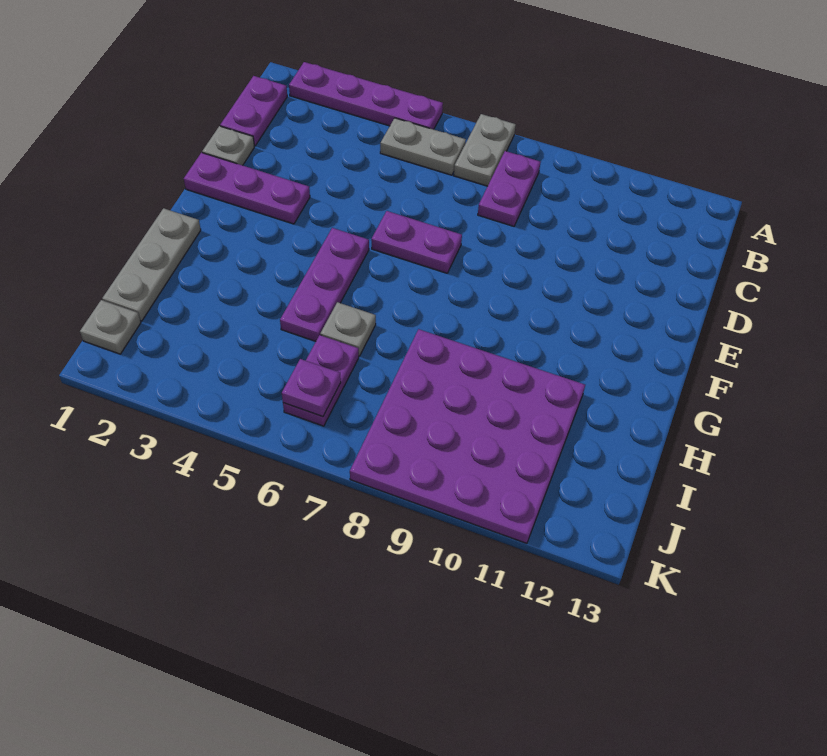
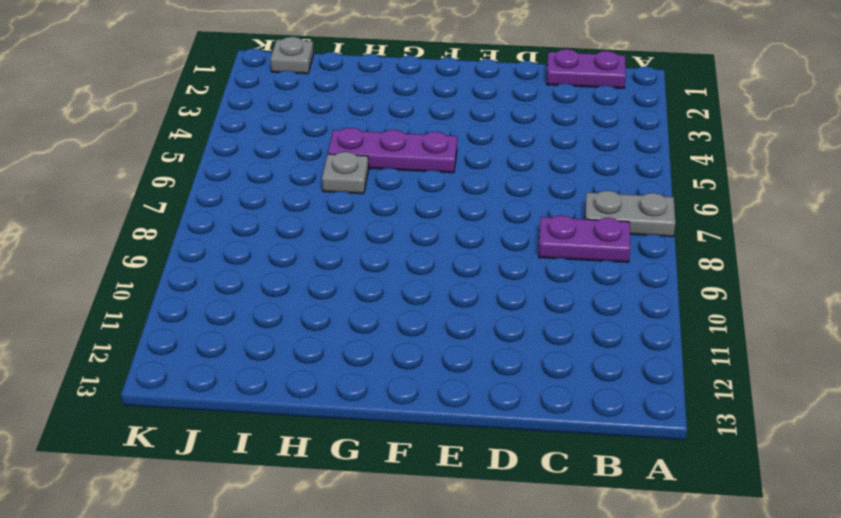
none -> purple plate A2:A5 level 1
none -> grey plate B5:B6 level 1
none -> grey plate D1 level 1

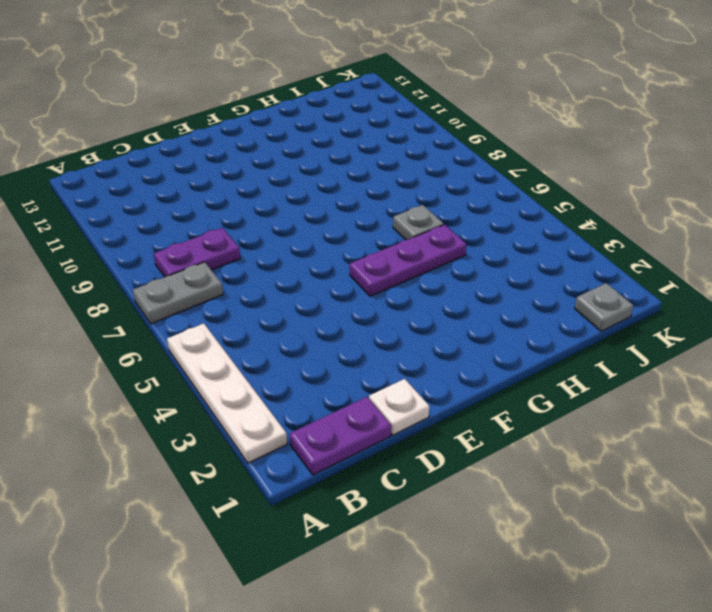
white plate A2:A5 level 1 -> purple plate A2:A5 level 1
white plate D1 level 1 -> grey plate D1 level 1
none -> grey plate B5:B6 level 1
none -> purple plate E1:E3 level 1
none -> purple plate E6:E7 level 1

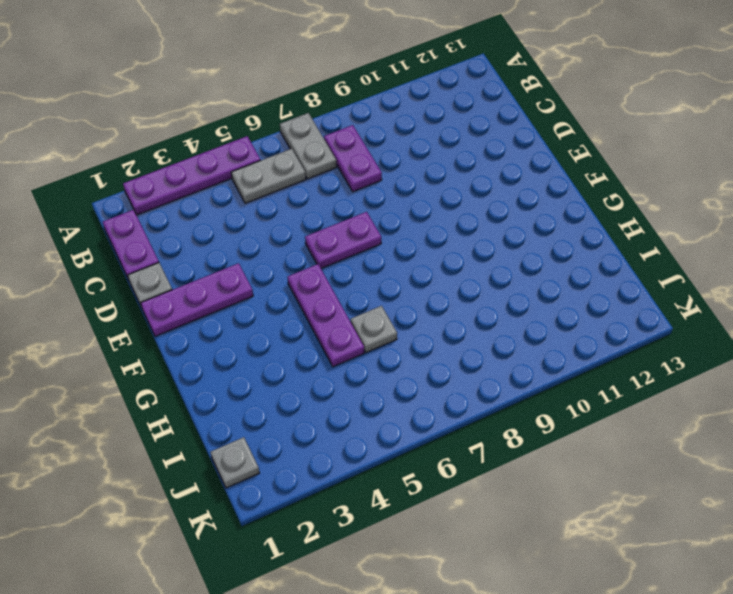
none -> grey plate G1:I1 level 1
none -> purple plate H8:K11 level 1
none -> purple plate I6:J6 level 1

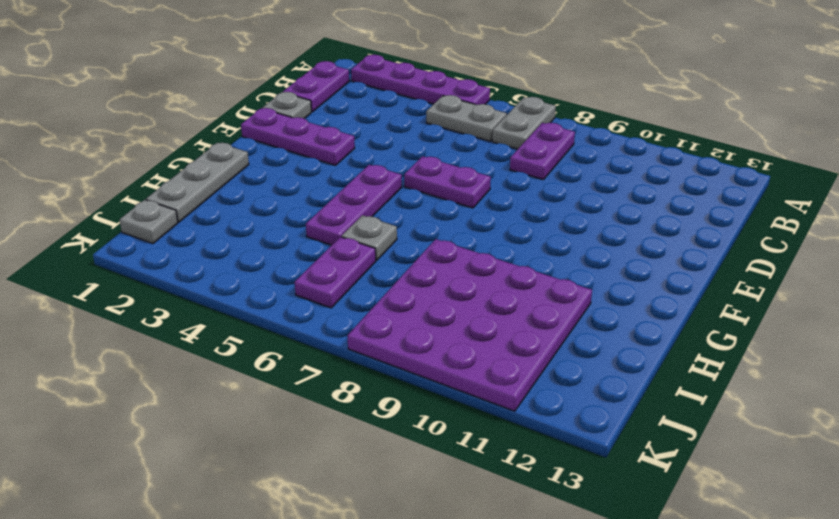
none -> purple plate J6 level 2

